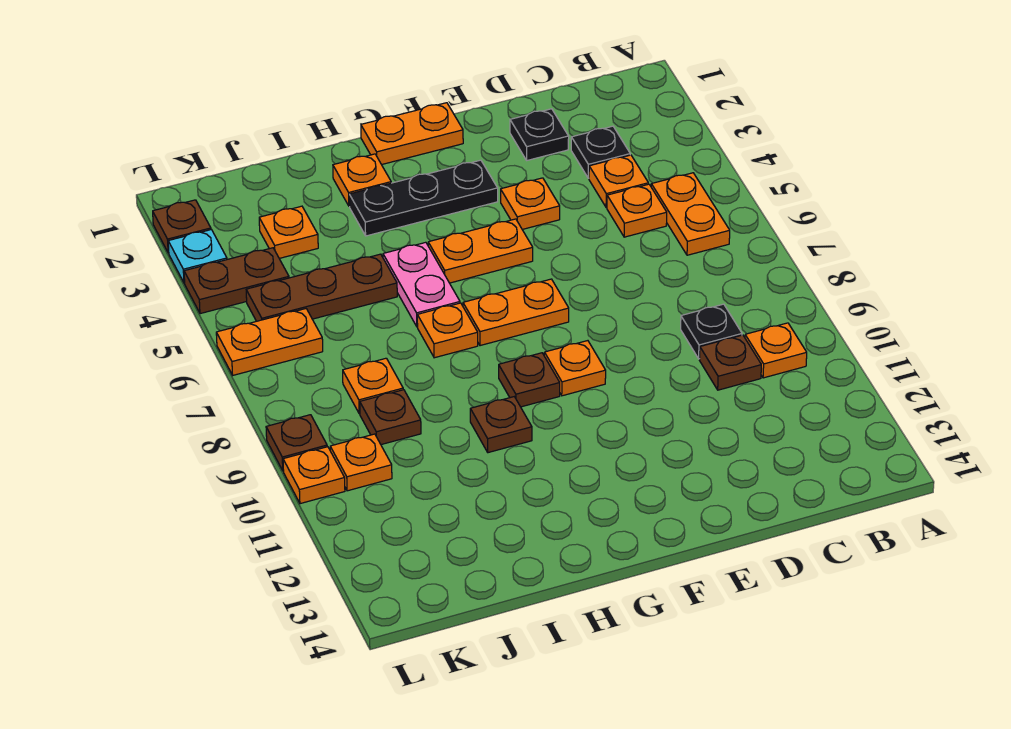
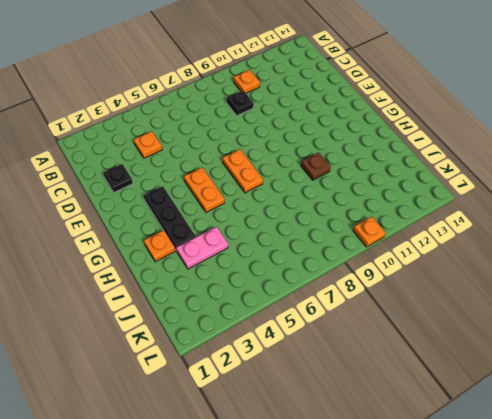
pink plate I3:I4 level 1 -> pink plate H5:H6 level 1
none -> orange plate B5:B6 level 1
none -> black plate C3 level 1
none -> orange plate C5 level 1
none -> brown plate C10 level 1

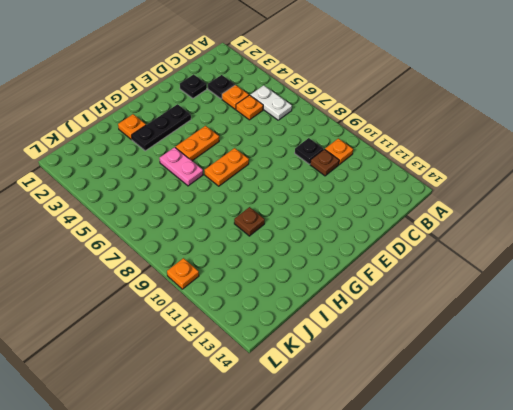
white plate B5:B6 level 1 -> orange plate B5:B6 level 1
none -> orange plate E4 level 1
none -> orange plate F1:G1 level 1
none -> orange plate F9 level 1
none -> brown plate G9 level 1

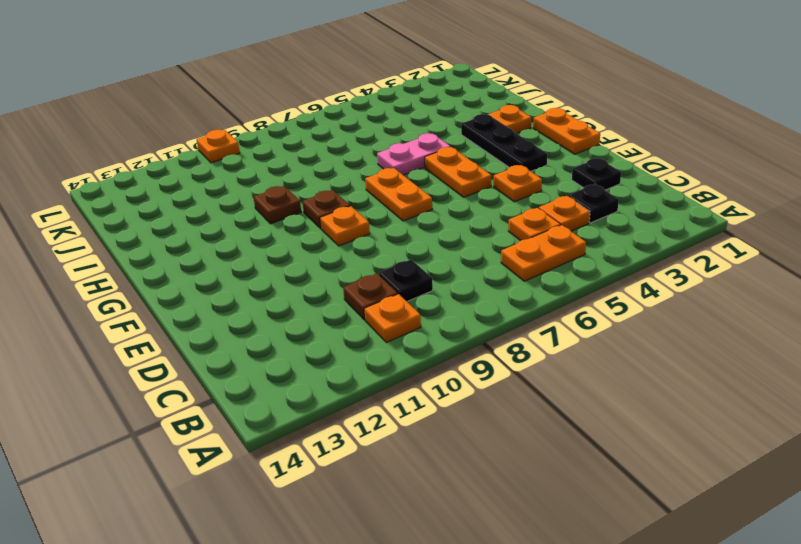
none -> orange plate H7 level 1
none -> brown plate I5:K5 level 1
none -> orange plate J3 level 1
none -> orange plate J8 level 1

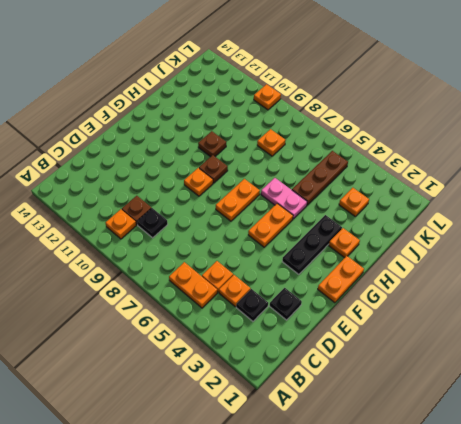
none -> orange plate E4 level 1
none -> orange plate H7 level 1
none -> brown plate J9 level 1
none -> brown plate K4:L4 level 1

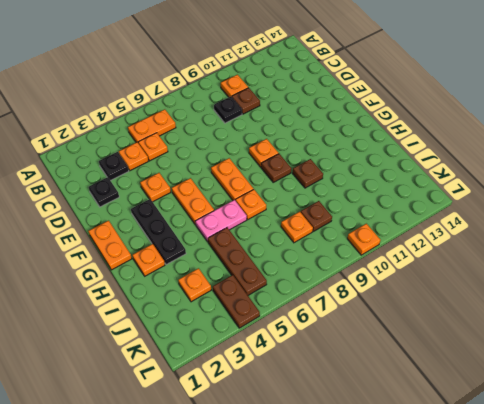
none -> orange plate K6:L6 level 1
none -> orange plate K10 level 1
none -> brown plate L2 level 1
none -> cyan plate L3 level 1

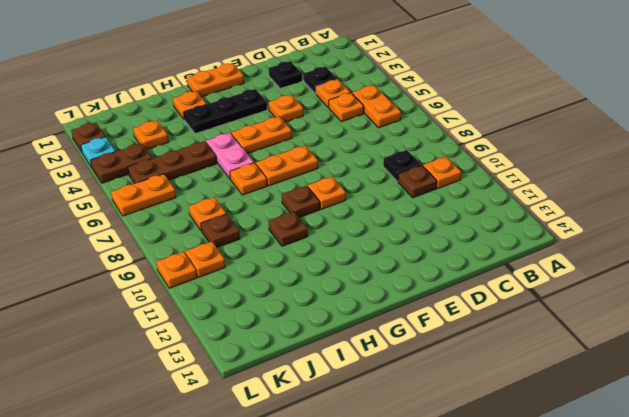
none -> brown plate L9 level 1

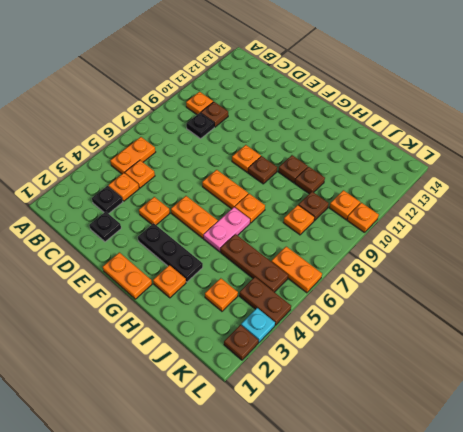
brown plate I10 level 1 -> brown plate L9 level 1

